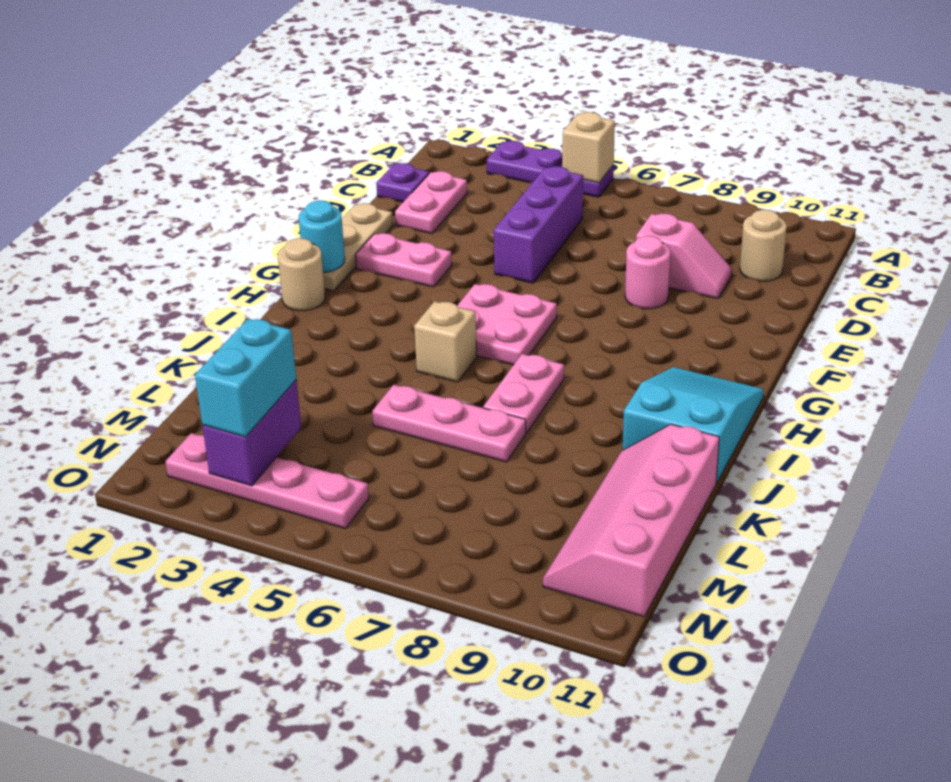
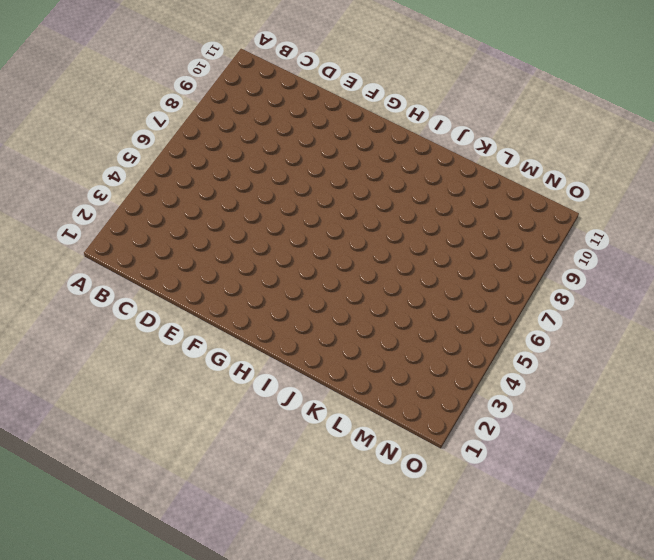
none -> purple plate A3:A5 level 1
none -> purple plate C1 level 1
none -> pink plate C2:D2 level 1

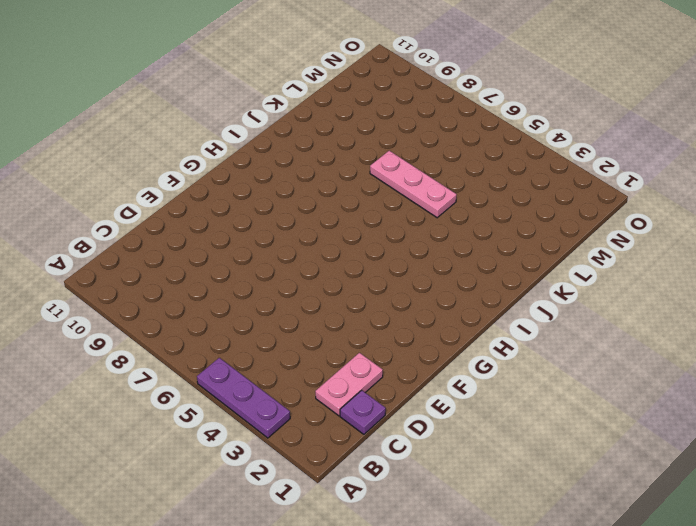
none -> purple brick C5:E5 level 1
none -> tan round brick C10 level 1
none -> pink slope D8:D9 level 1 top 8

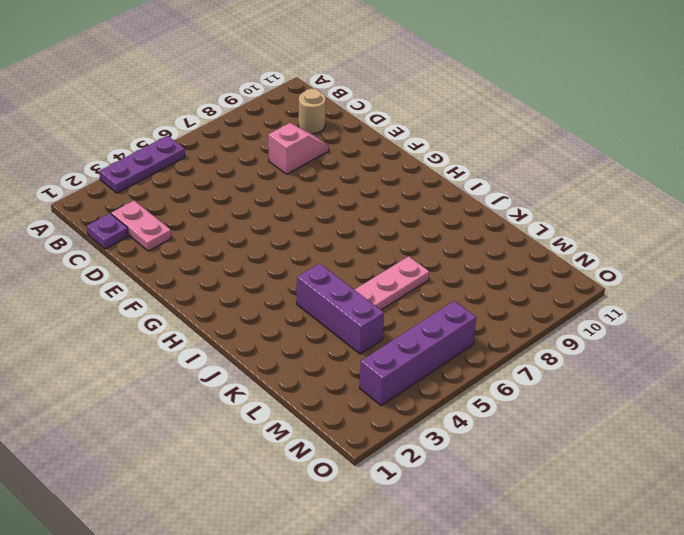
purple brick J4:L4 level 1 -> purple brick C5:E5 level 1
purple brick N3:N6 level 1 -> pink plate N2:N5 level 1
none -> tan plate E1:G1 level 1
none -> pink round brick E8 level 1
none -> pink plate F2:F3 level 1

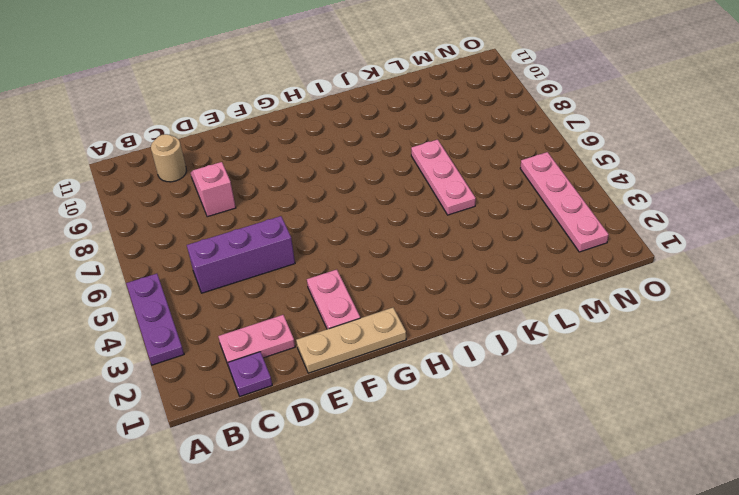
none -> pink round brick E8 level 1
none -> pink plate G5:H6 level 1
none -> tan round brick H1 level 1

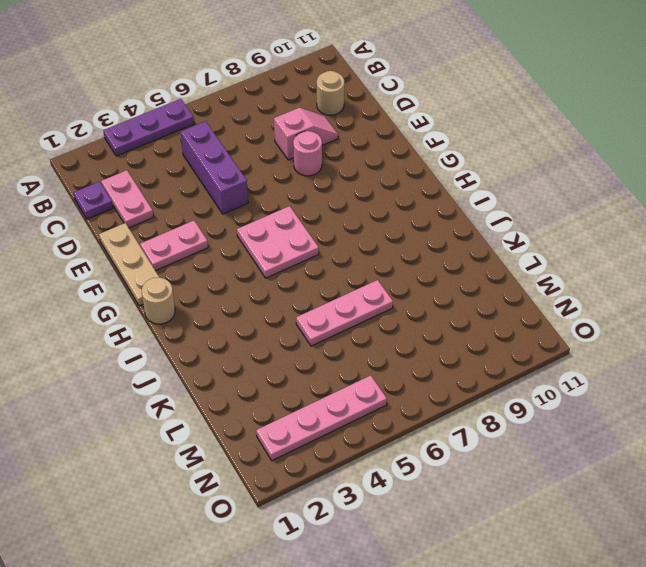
none -> cyan slope H10:J11 level 1 top J
none -> tan brick I5 level 1
none -> pink plate I7:J7 level 1

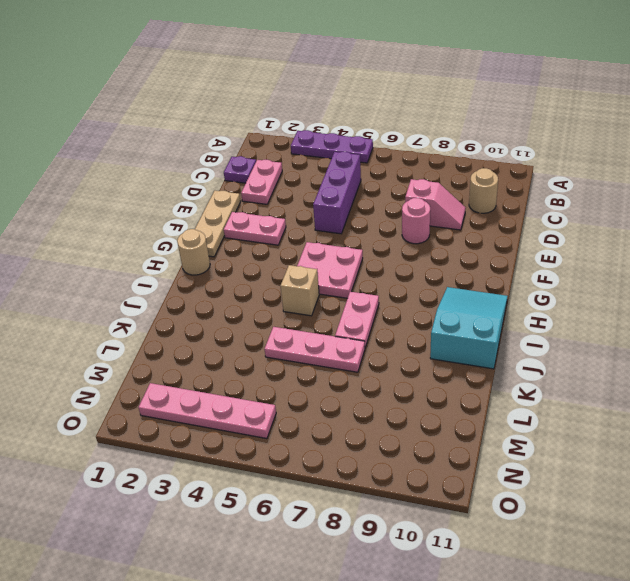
none -> pink slope K10:N11 level 1 top 11
none -> tan brick A5 level 2
none -> cyan round brick G1 level 2

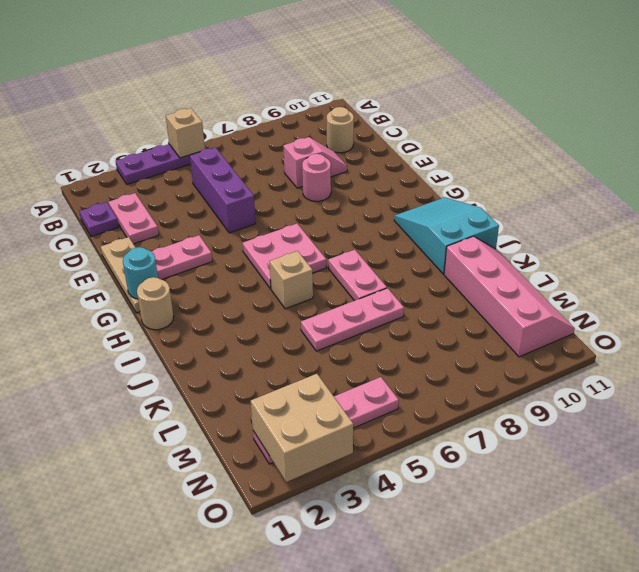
pink slope K10:N11 level 1 top 10 -> pink slope K10:N11 level 1 top 11
tan brick N2:O3 level 2 -> purple brick M3:N3 level 2
none -> cyan brick M3:N3 level 3

